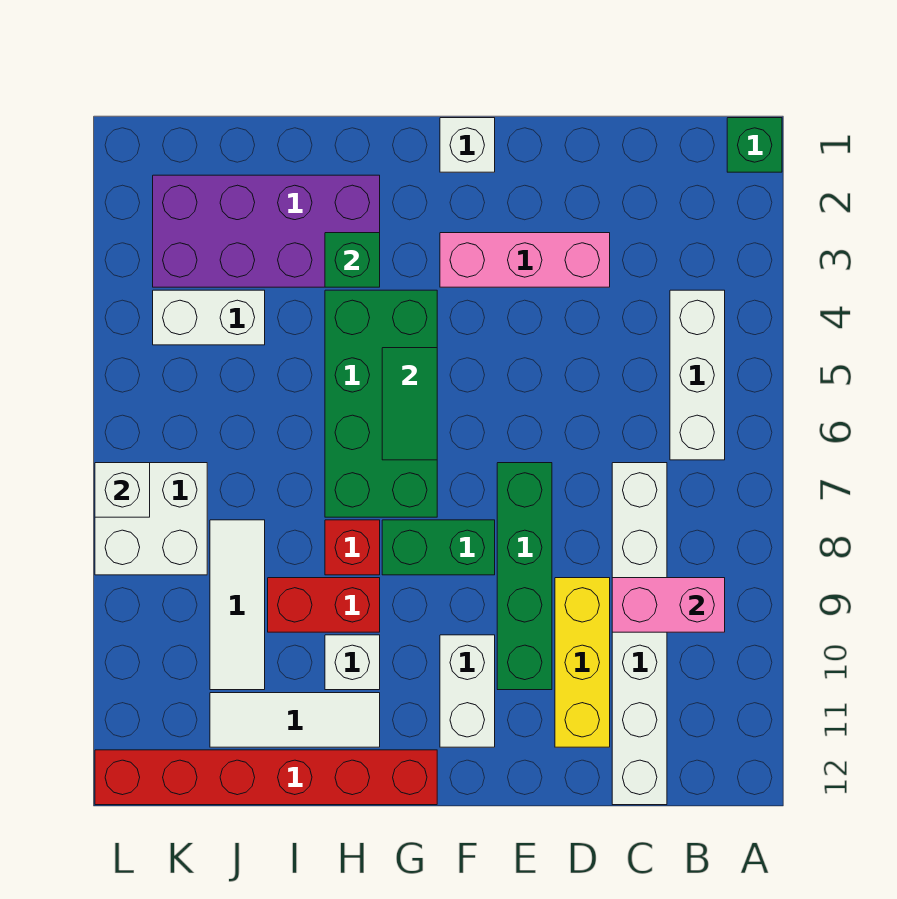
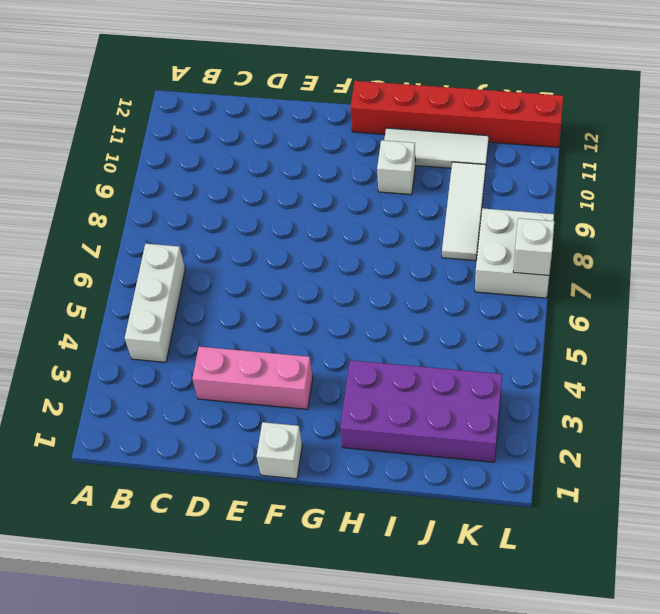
none -> green brick A1 level 1
none -> white brick C7:C12 level 1
none -> yellow brick D9:D11 level 1

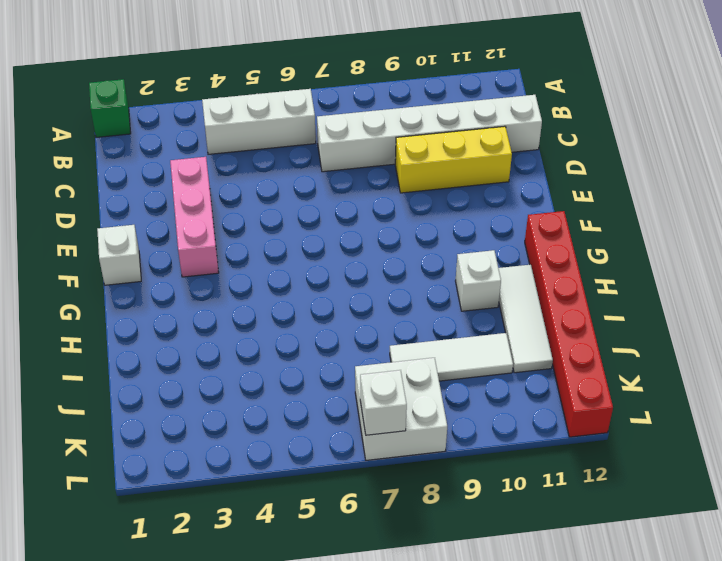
none -> green brick E7:E10 level 1
none -> green brick F8:G8 level 1
none -> white brick F10:F11 level 1

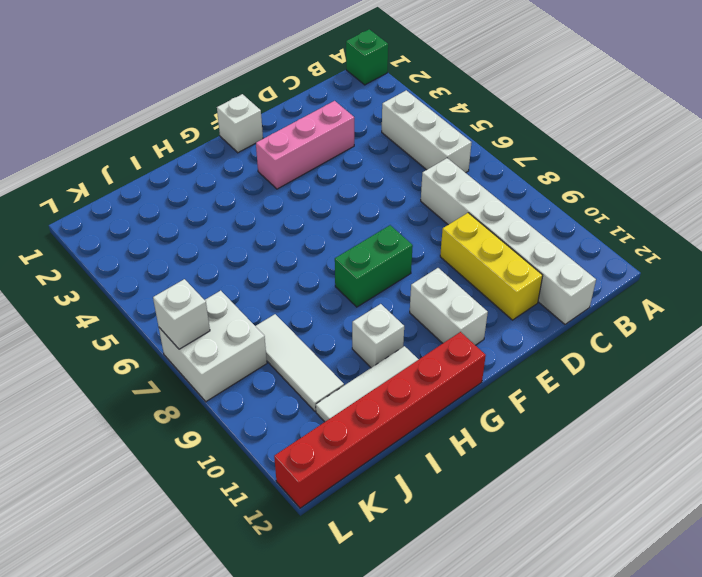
none -> green brick E7:E10 level 1
none -> green brick G4:H7 level 1
none -> purple brick H2:K3 level 1

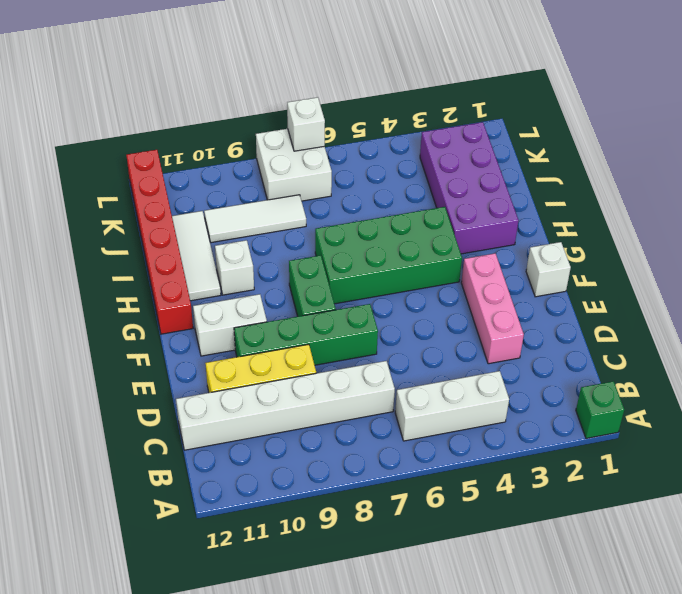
none -> red brick H8 level 1
none -> red brick H9:I9 level 1
none -> white brick J4:K4 level 1

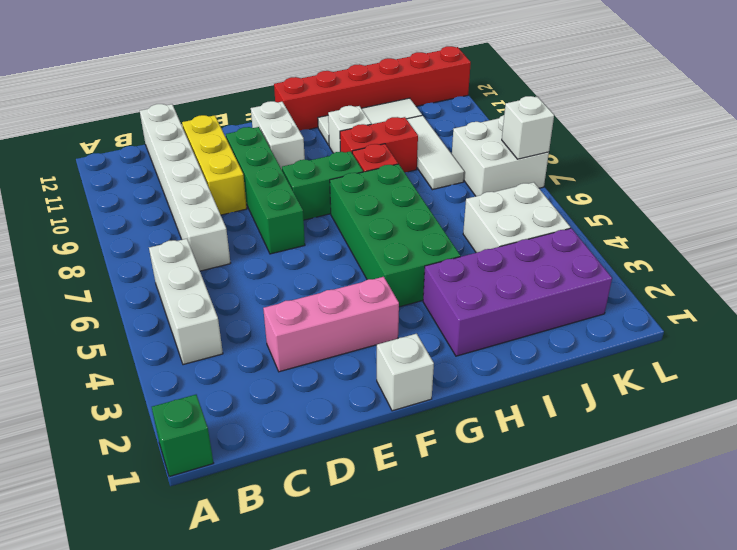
white brick J4:K5 level 1 -> white brick J4:K4 level 1
none -> pink brick B9:C9 level 2
none -> green tile G5:G6 level 2
none -> green brick H3 level 2

